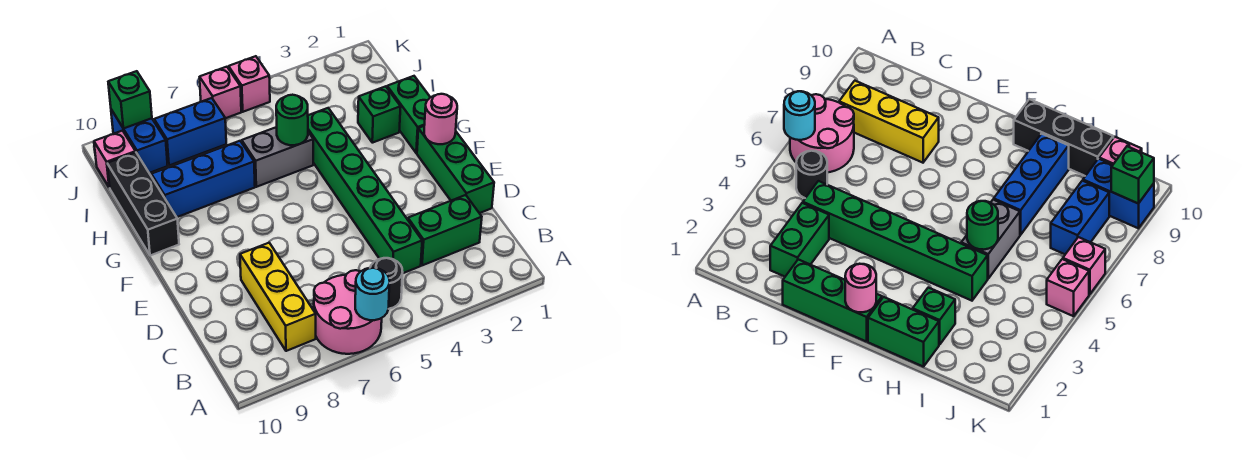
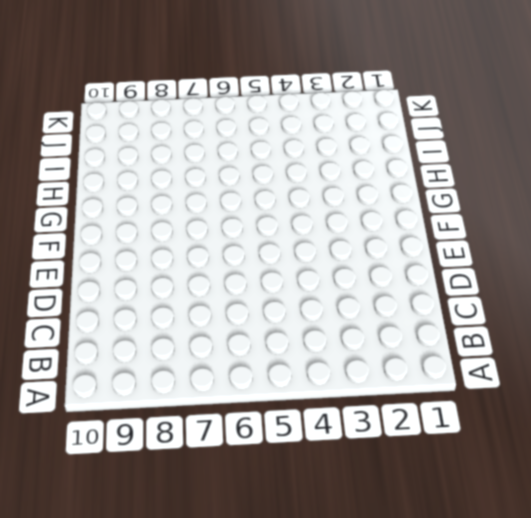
none -> pink round brick A6:B7 level 1
none -> black round brick B5 level 1
none -> yellow brick B8:D8 level 1

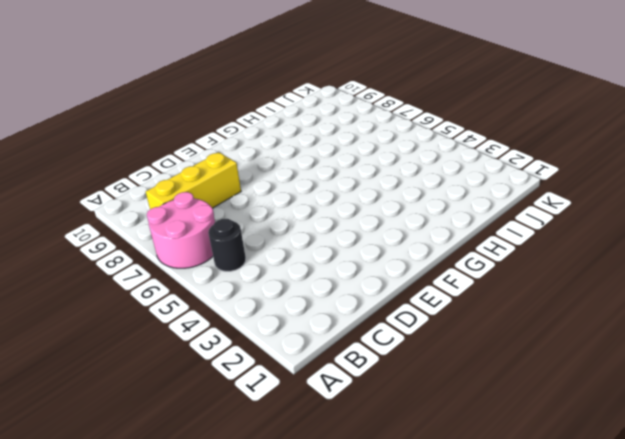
none -> green brick C2:C3 level 1
none -> green brick C4:H4 level 1
none -> green brick D1:F1 level 1

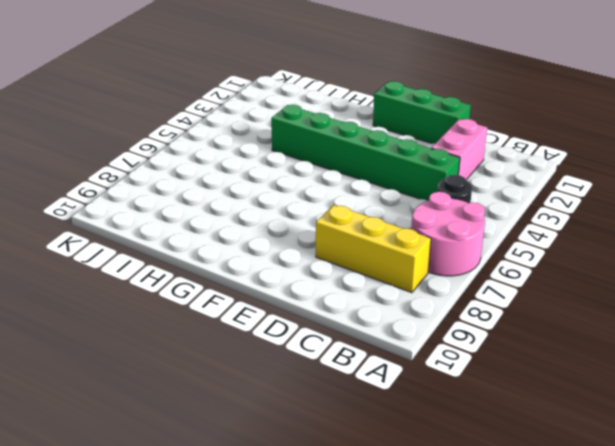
pink brick C2:C3 level 1 -> green brick C2:C3 level 1
none -> green brick G1:H1 level 1
none -> black brick G10:I10 level 1
none -> green brick H2 level 1

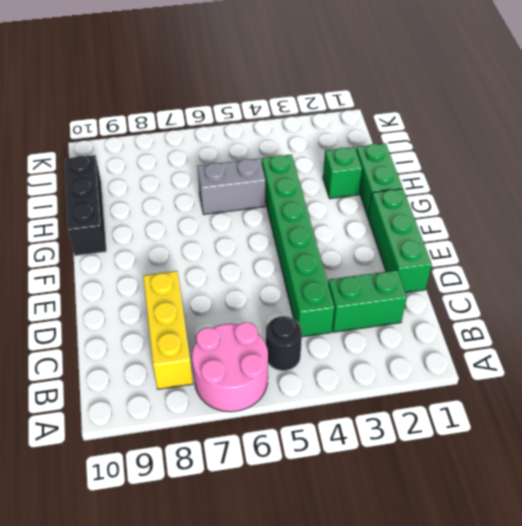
none -> blue brick H7:H9 level 1
none -> blue brick J7:J8 level 1
none -> blue brick J9:K9 level 1

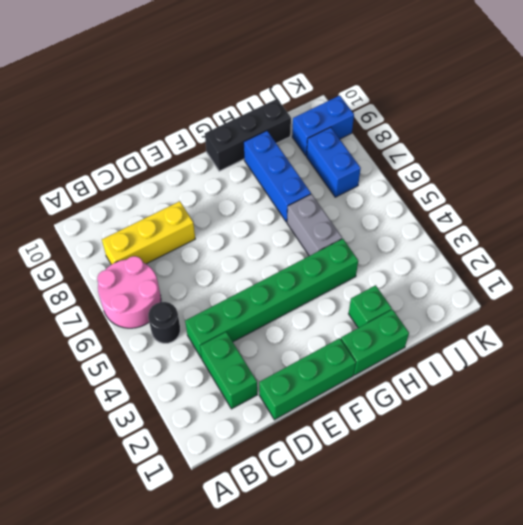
none -> pink brick J10 level 1
none -> pink brick K5 level 1
none -> pink brick K6 level 1

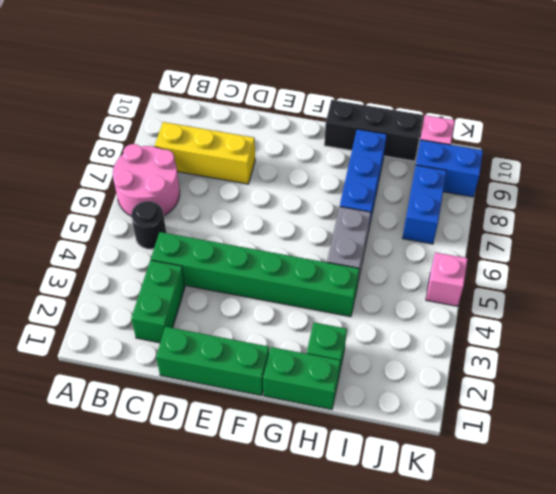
none -> pink brick K6 level 1
none -> cyan round brick A6 level 2
none -> pink round brick F1 level 2

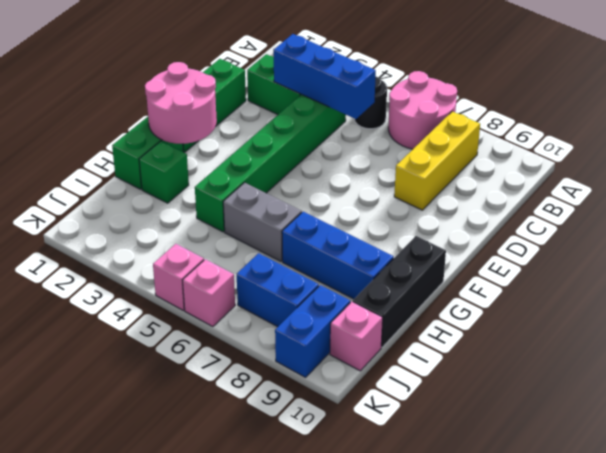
blue brick C3:C5 level 2 -> none
pink round brick F1:G2 level 2 -> pink round brick F1 level 2
none -> cyan round brick A6 level 2
none -> green round brick H5 level 2
none -> green brick K9 level 2

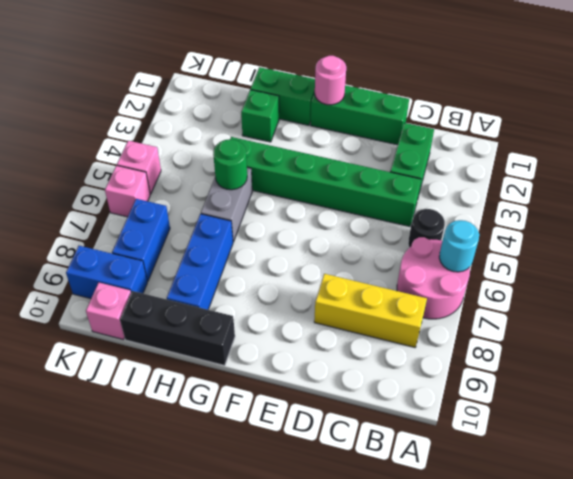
none -> green brick K9 level 2

